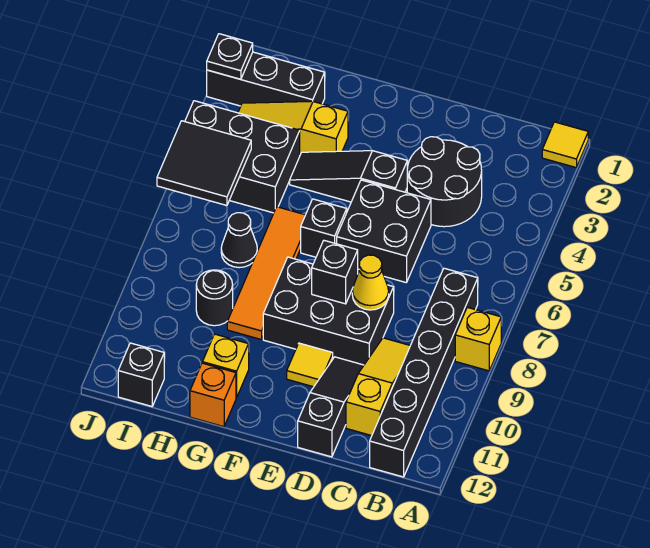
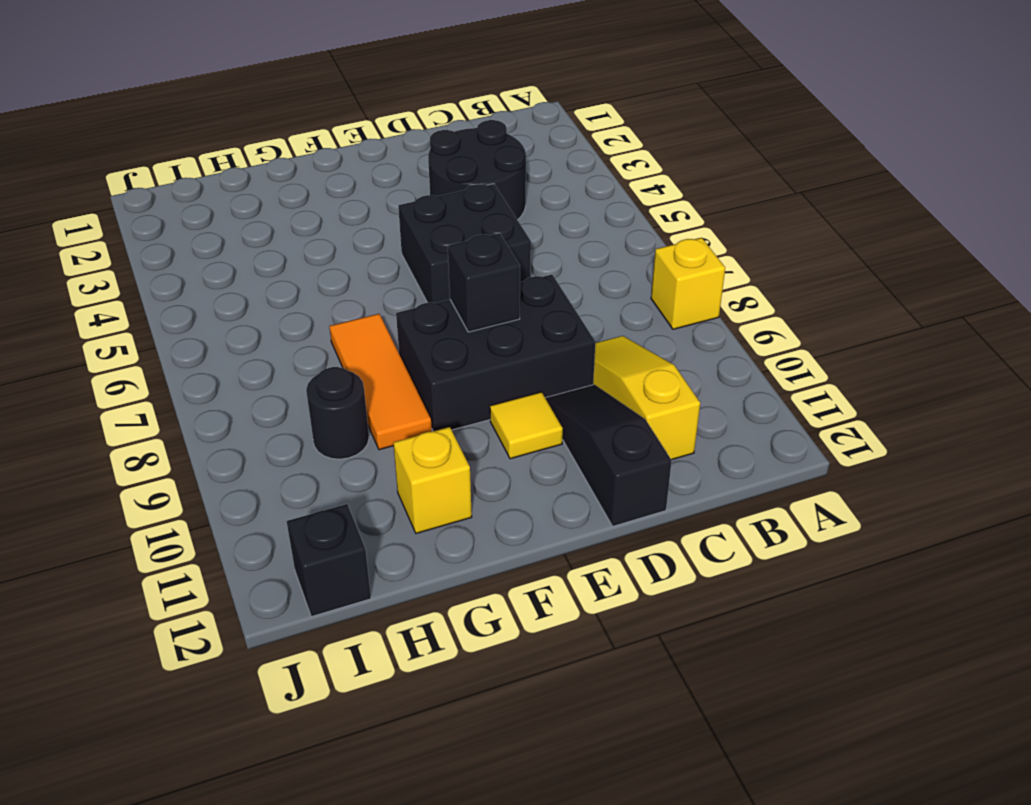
orange tile G7:G9 level 1 -> orange tile G6:G9 level 1
none -> yellow tile A1 level 1
none -> black brick B7:B12 level 1
none -> black slope E4:G4 level 1 top E

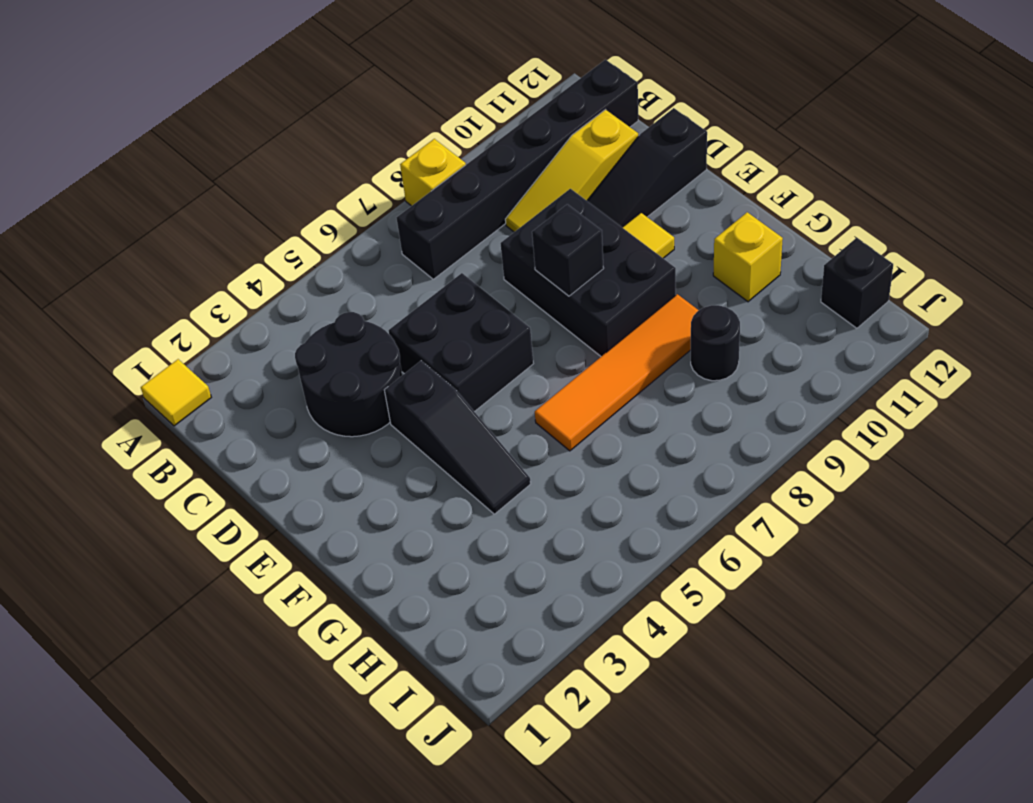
none -> black brick F6 level 1
none -> yellow slope G3:I3 level 1 top G
none -> orange brick G12 level 1

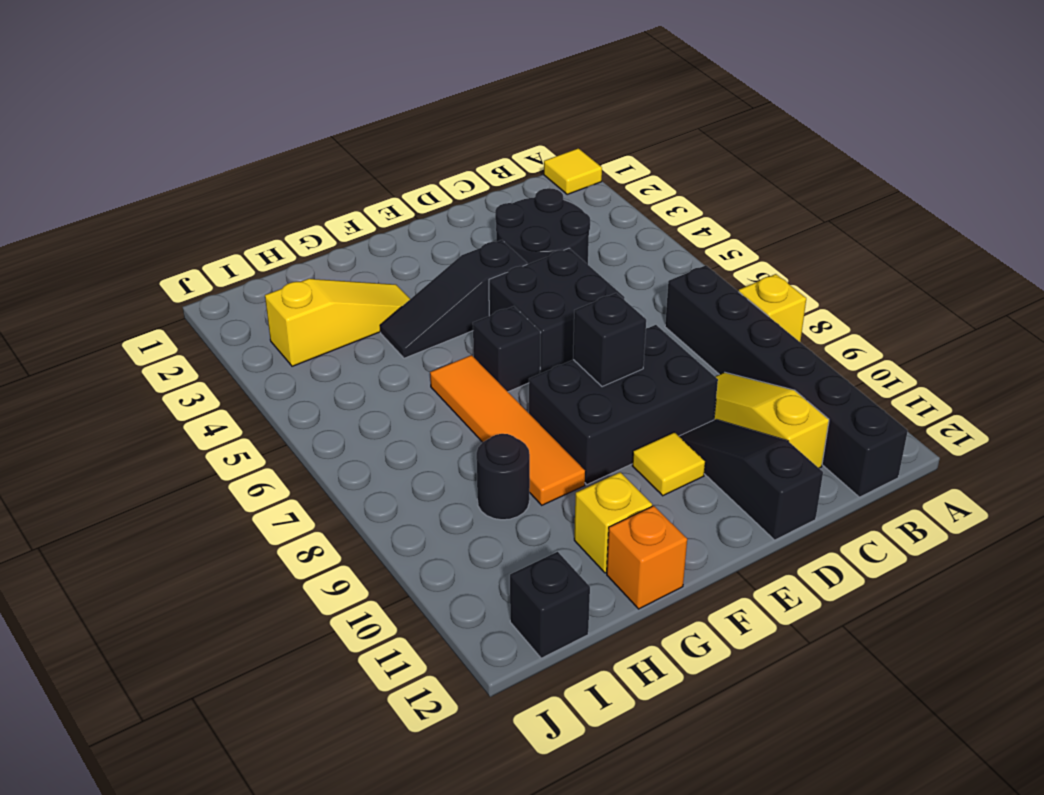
yellow slope G3:I3 level 1 top I -> yellow slope G3:I3 level 1 top G
none -> black brick H2:J2 level 1
none -> black brick H4:J5 level 1
none -> black cone H7 level 1

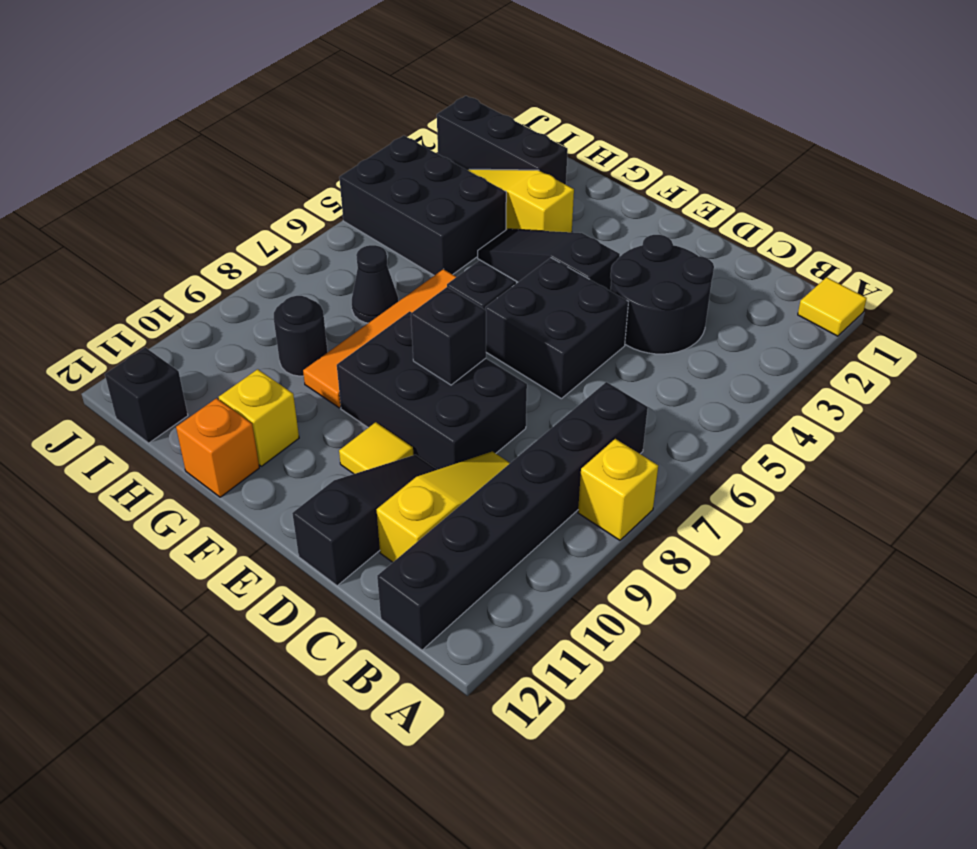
none -> yellow cone D8 level 2
none -> black tile I5:J6 level 2
none -> black plate J2 level 2

